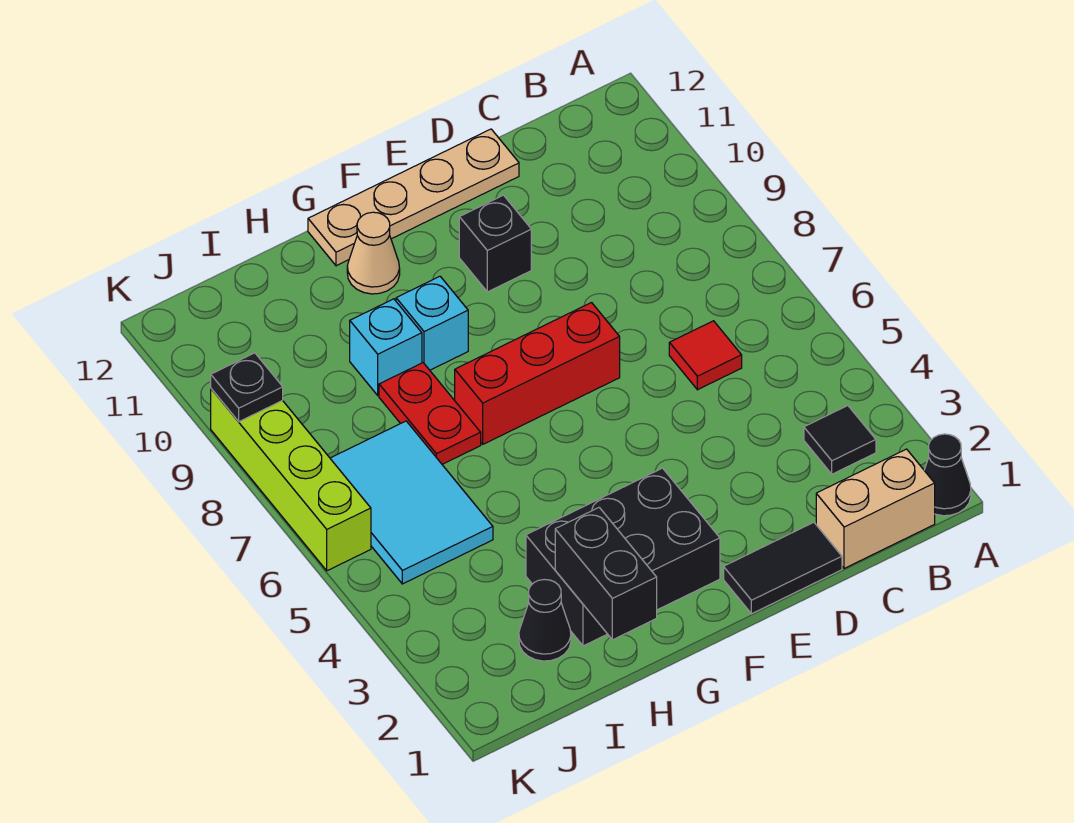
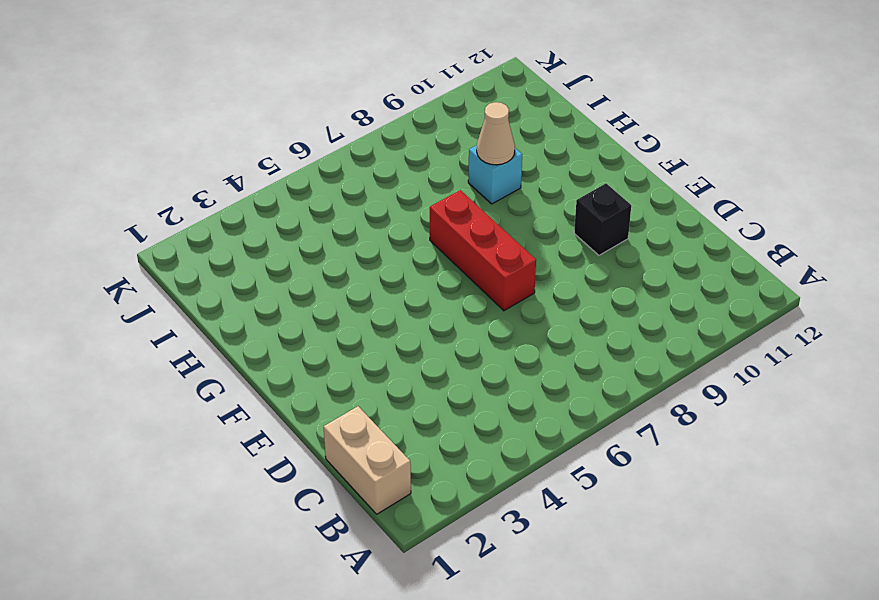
tan cone H9 level 2 -> tan cone G11 level 1
none -> black cone A1 level 1
none -> black tile B3 level 1
none -> red tile C6 level 1

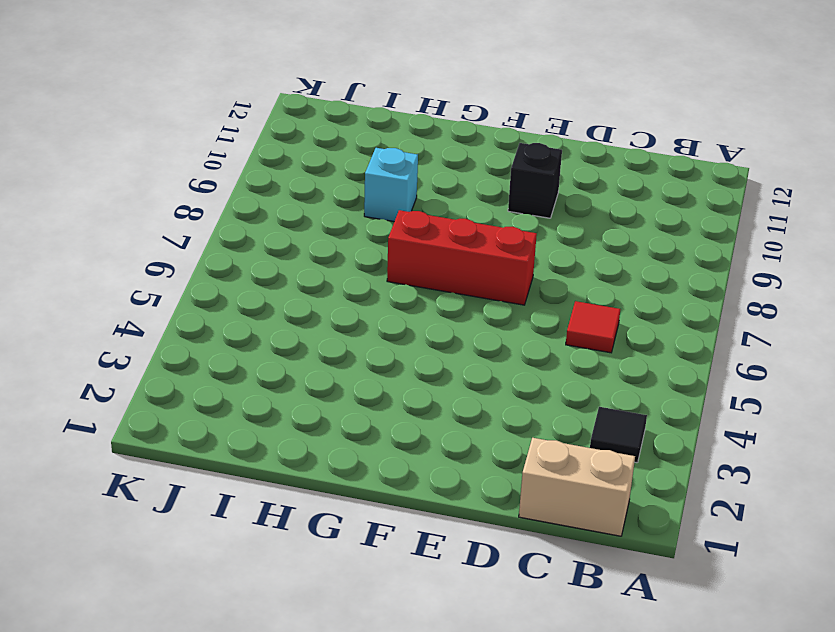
none -> black cone A1 level 1
none -> black tile D1:E1 level 1
none -> tan plate D12:G12 level 1

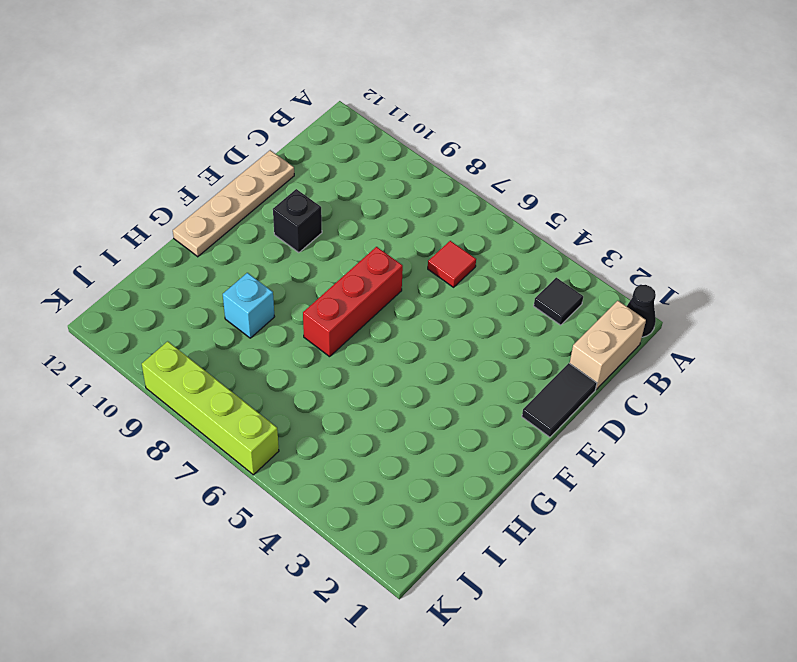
none -> black brick F2:H3 level 1
none -> cyan brick G9 level 1
none -> tan cone G11 level 1

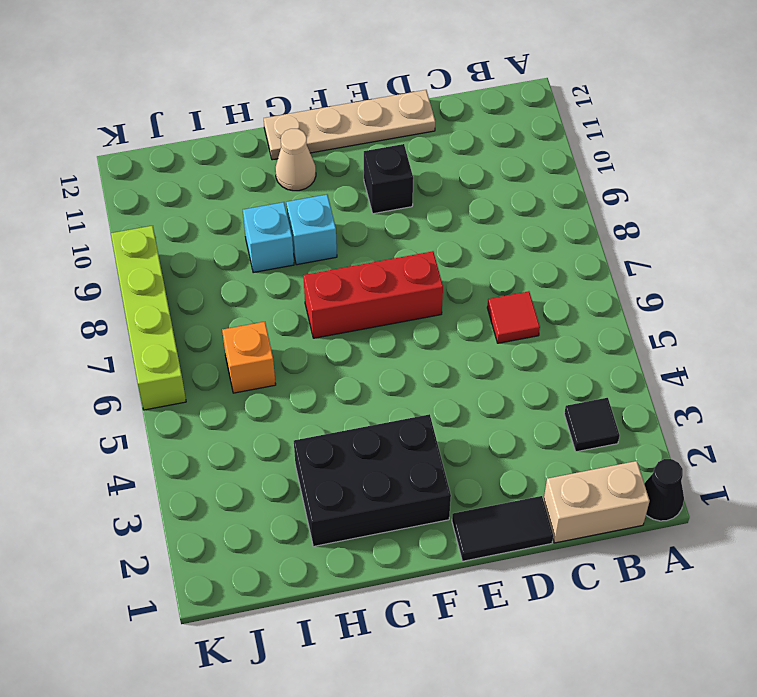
orange brick I6 level 1 -> cyan tile I5:J7 level 1
none -> red plate H7:H8 level 1
none -> black cone I2 level 1
none -> black brick H1:H2 level 2

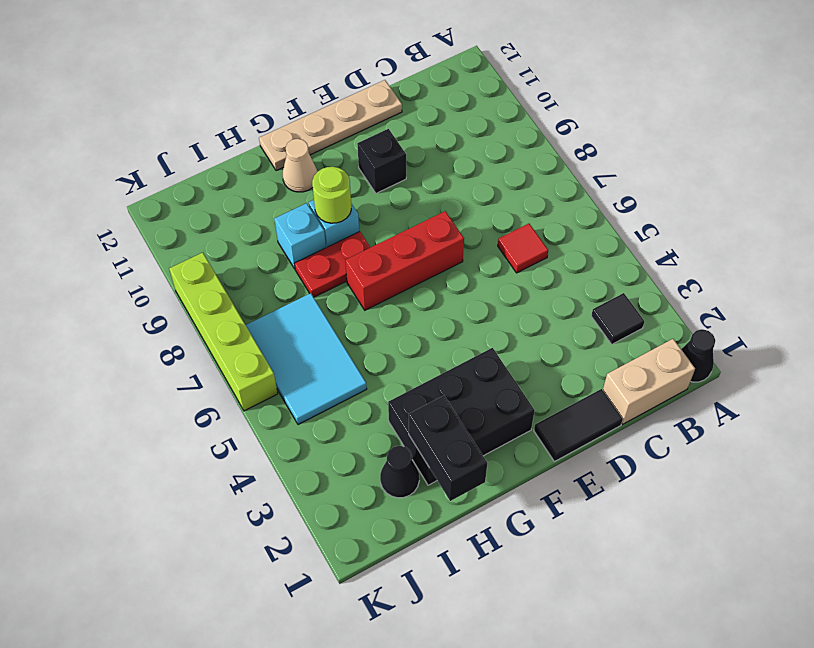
red plate G8:H8 level 1 -> red plate H7:H8 level 1
lime round brick G9 level 2 -> none
none -> black plate K9 level 2

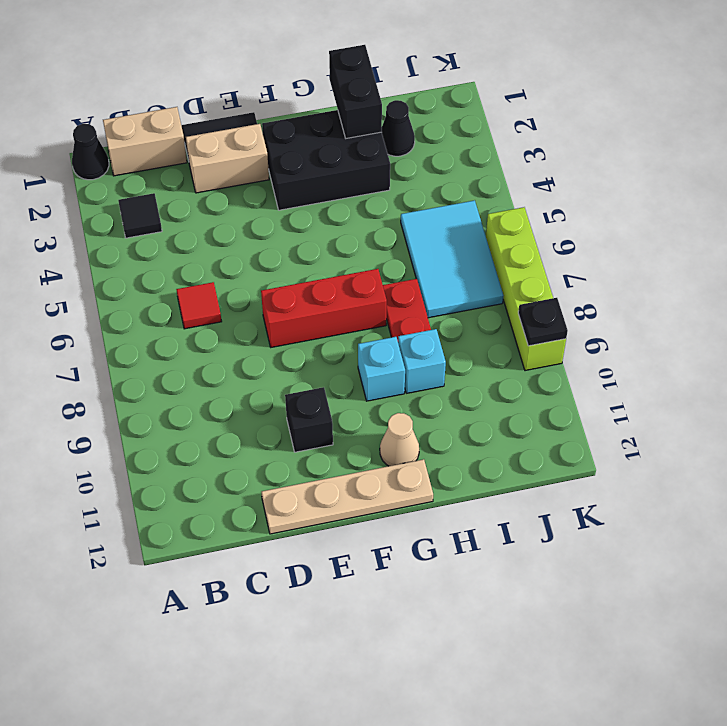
tan brick D2:E2 level 1 -> none

